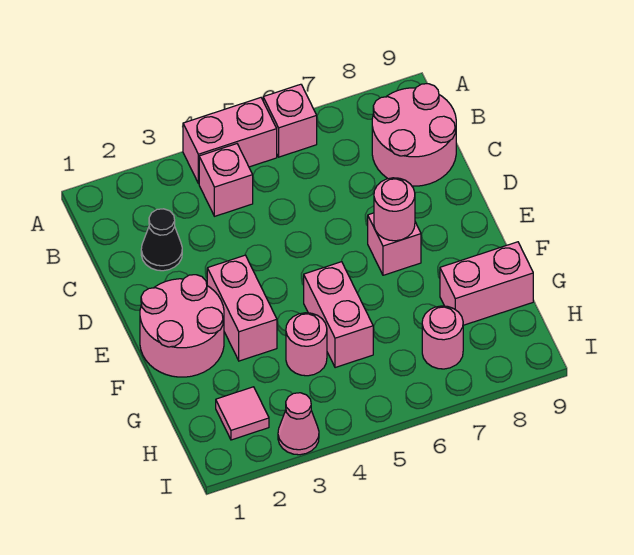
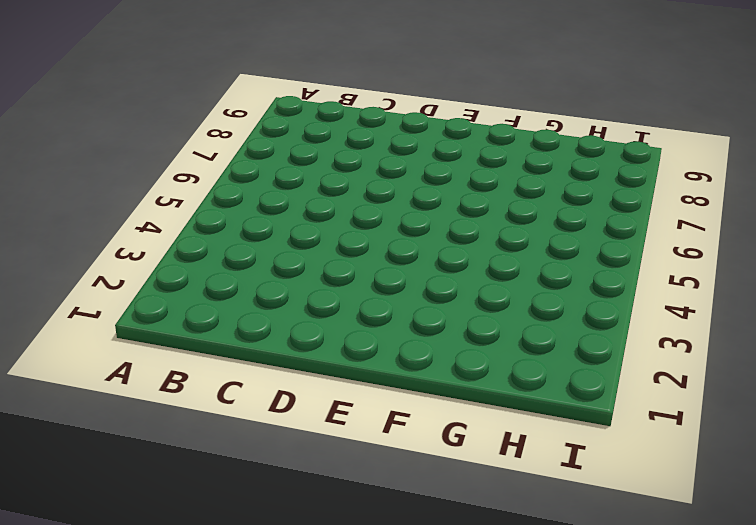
none -> pink brick A4:A5 level 1
none -> pink brick A6 level 1
none -> pink brick B4 level 1

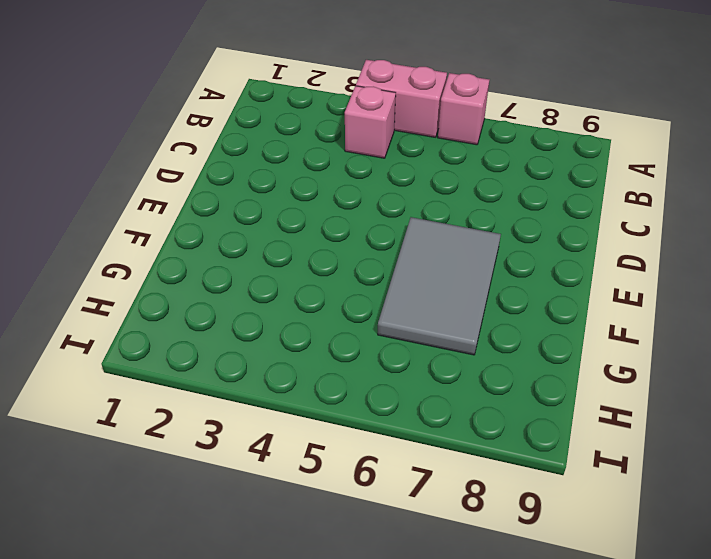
grey tile E6:G7 level 1 -> pink brick E7 level 1
none -> pink round brick B8:C9 level 1
none -> black cone C2 level 1
none -> pink round brick E1:F2 level 1

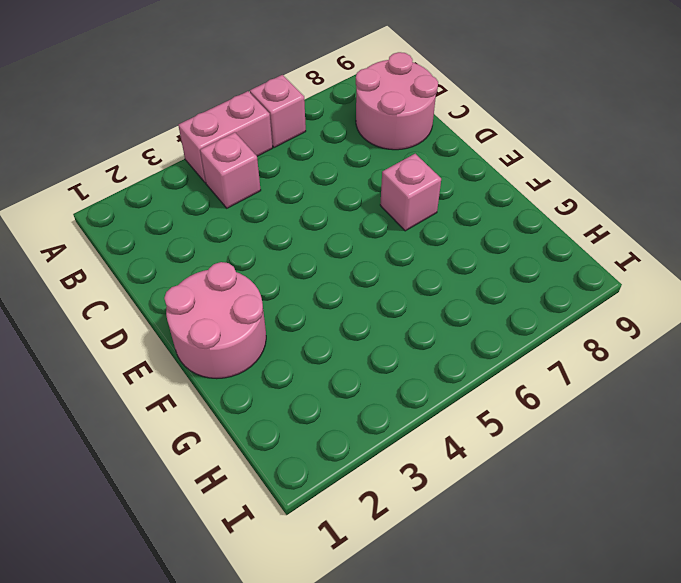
none -> black cone C2 level 1
none -> pink brick E3:F3 level 1
none -> pink brick F5:G5 level 1

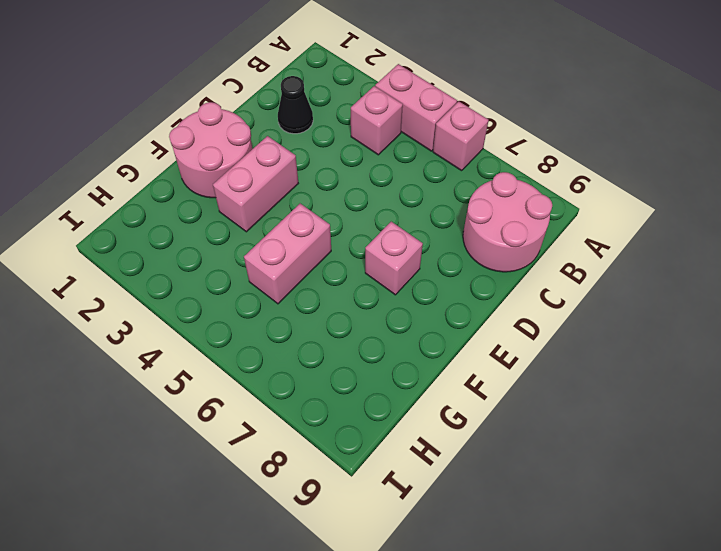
none -> pink round brick G4 level 1
none -> pink brick G8:G9 level 1
none -> pink tile H2 level 1

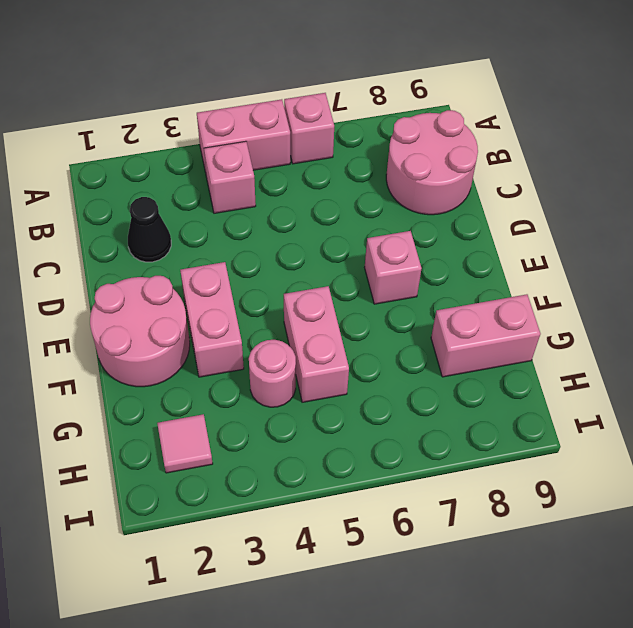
none -> pink round brick H7 level 1
none -> pink cone I3 level 1
none -> pink round brick E7 level 2

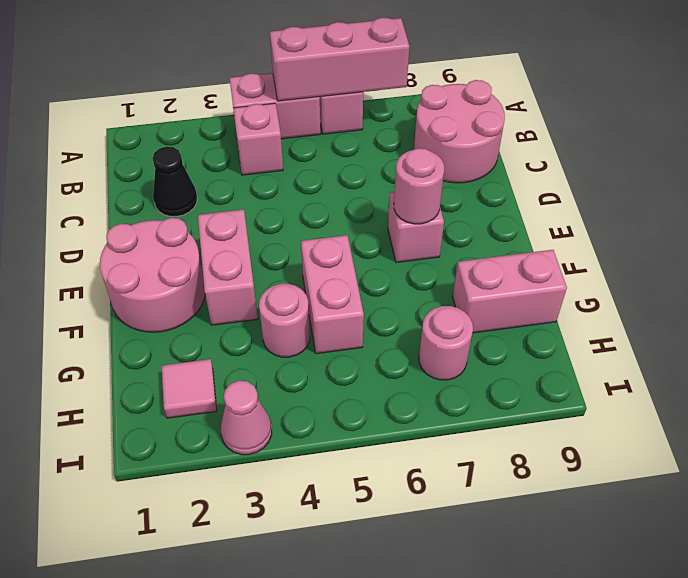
pink brick A5:A7 level 2 -> none

